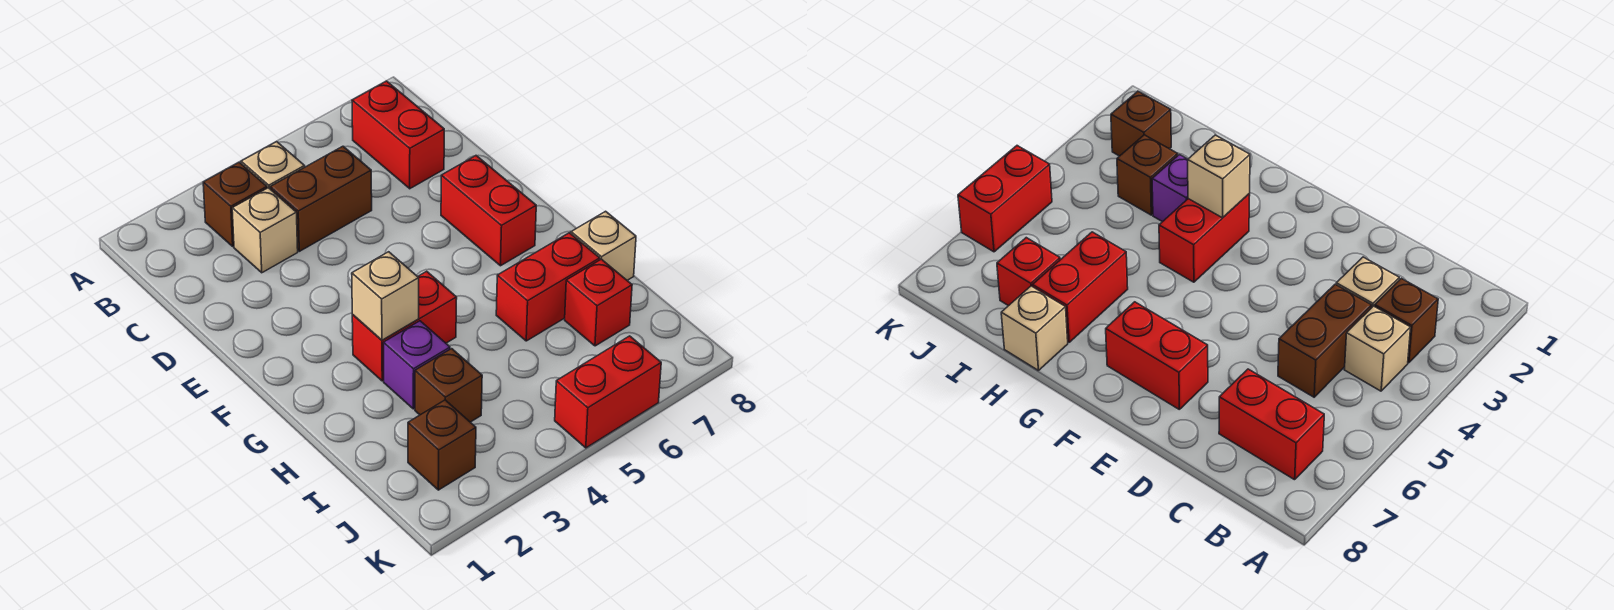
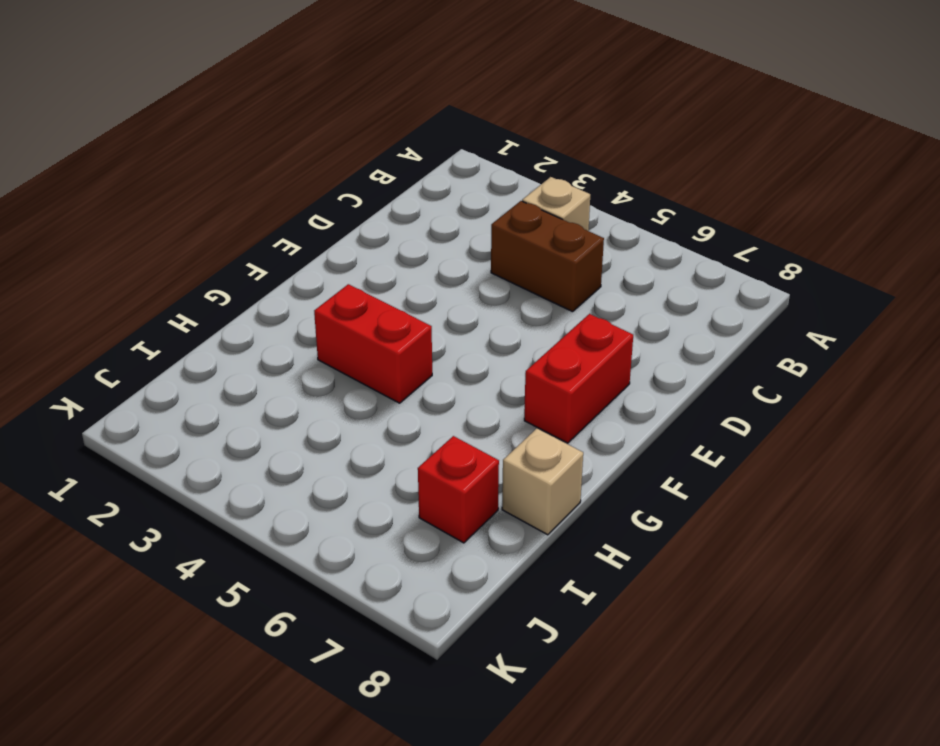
none -> brown brick B3 level 1
none -> red brick B7:C7 level 1
none -> tan brick C3 level 1

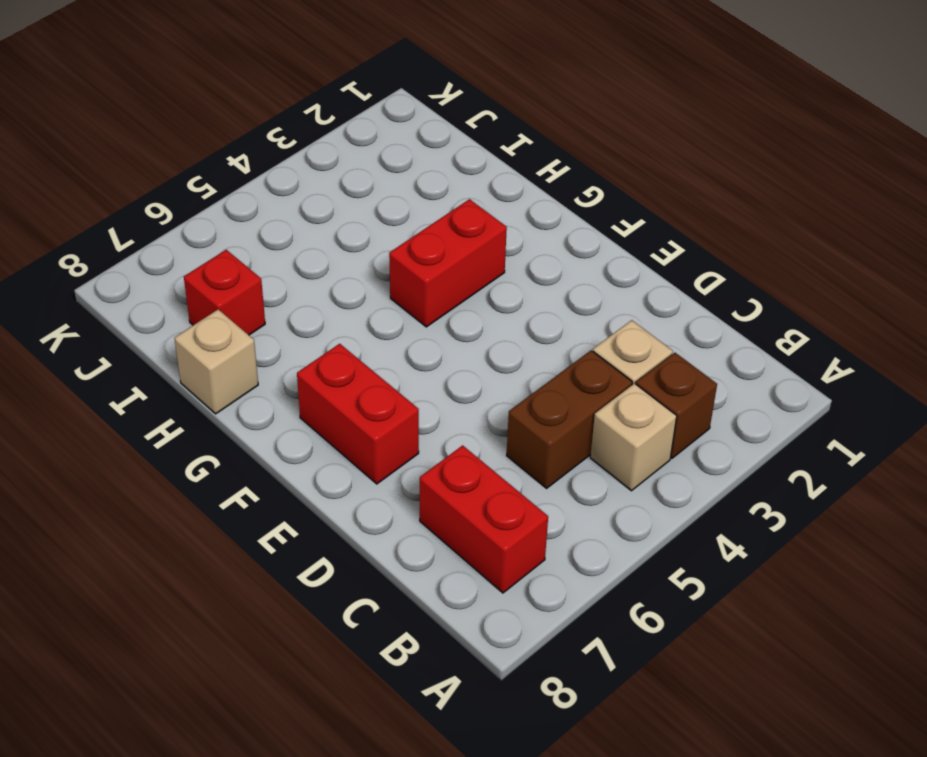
none -> purple brick H3 level 1
none -> red brick H6:H7 level 1
none -> brown brick I3 level 1

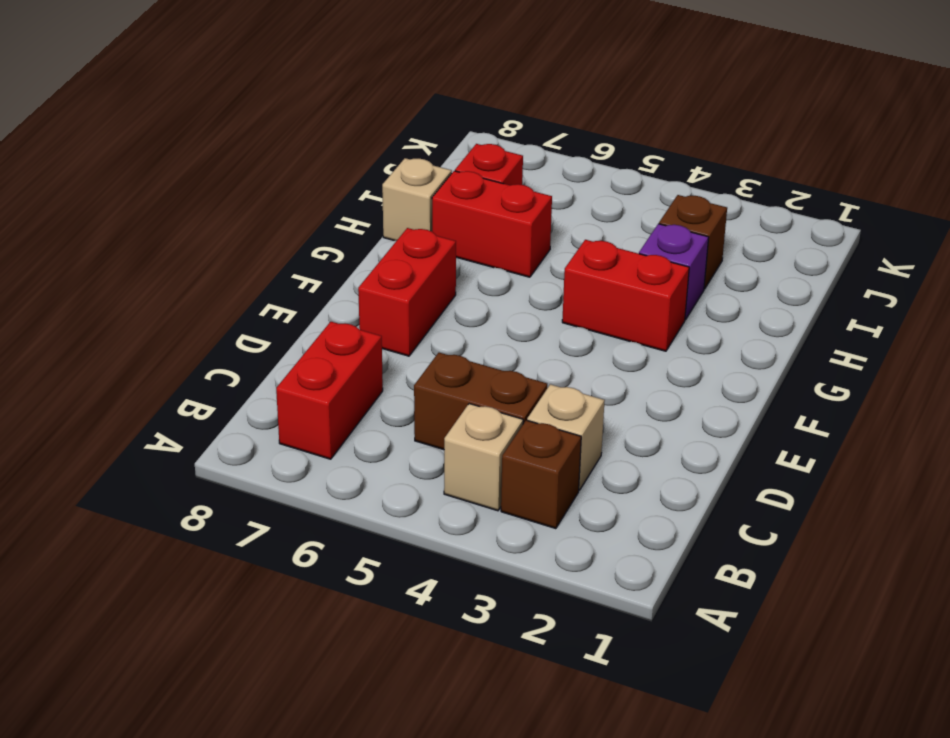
none -> brown brick J2 level 1
none -> red brick K5:K6 level 1
none -> tan brick G3 level 2

